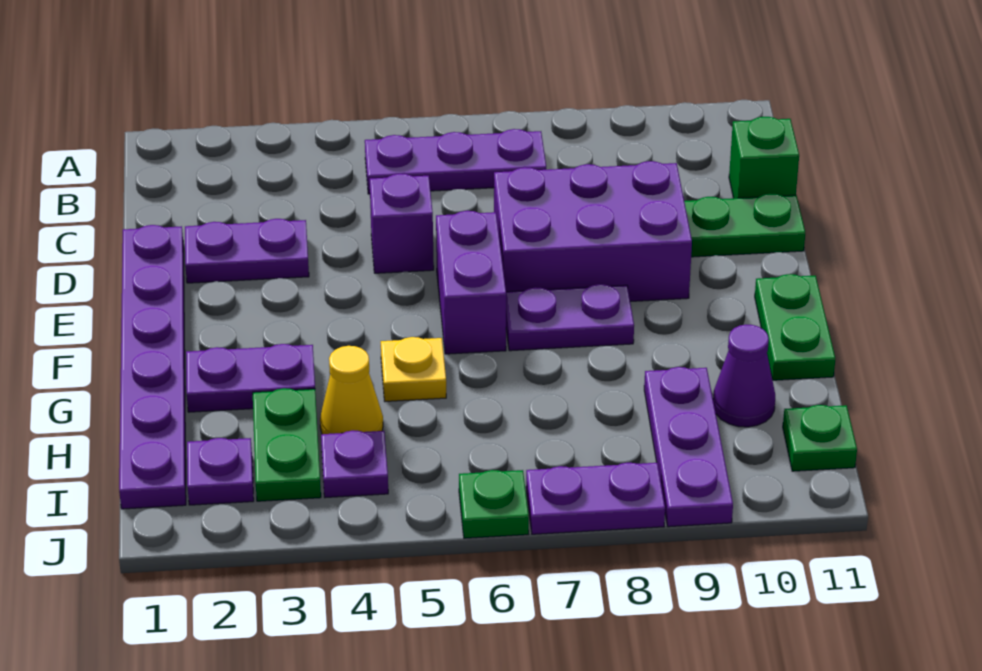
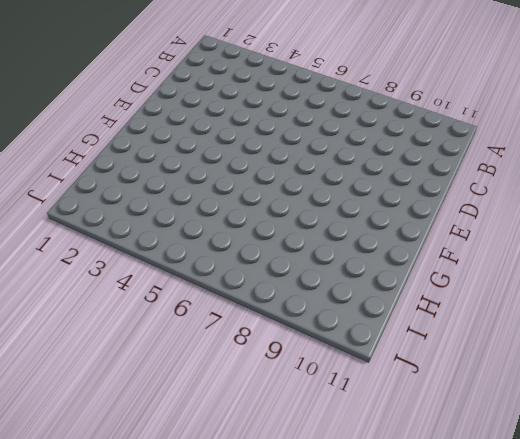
none -> purple plate B5:B7 level 1
none -> green brick C11 level 1
none -> purple plate D1:I1 level 1

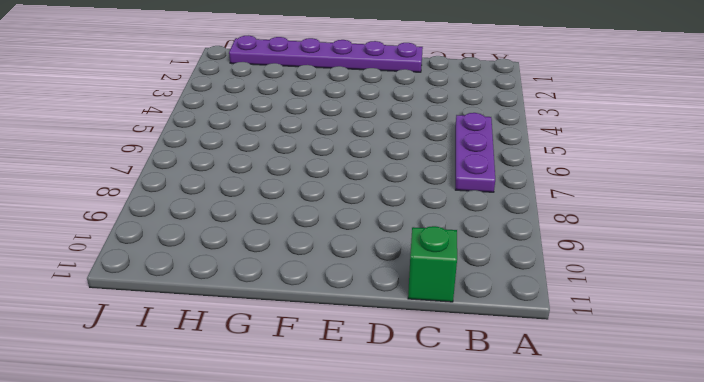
none -> purple plate D2:D3 level 1
none -> purple brick D5 level 1
none -> purple brick D7:E9 level 1

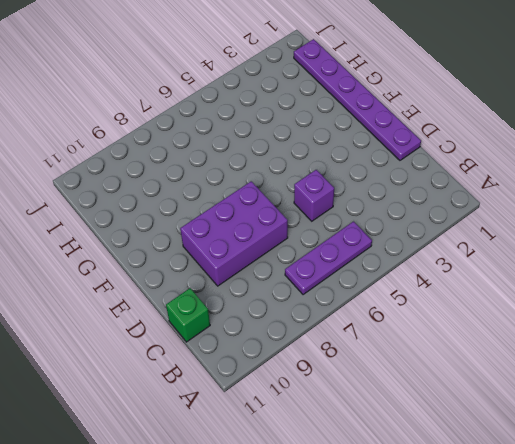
none -> purple plate D2:D3 level 1
none -> green plate D10:D11 level 1
none -> purple brick E6:F6 level 1

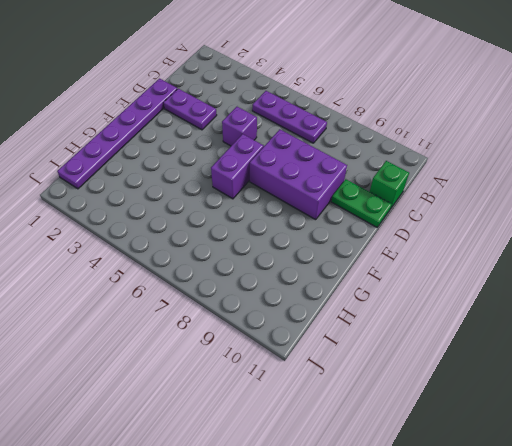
none -> purple plate F7:F8 level 1
none -> green plate F11:G11 level 1
none -> purple plate G2:G3 level 1

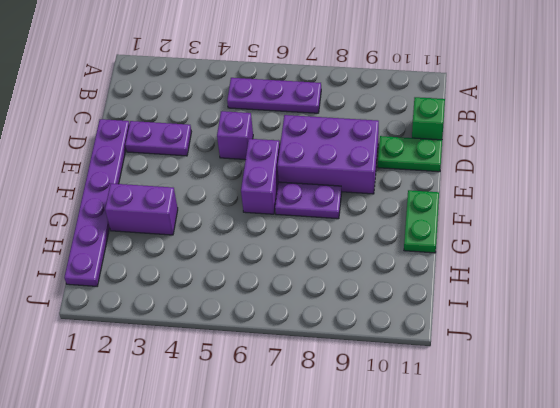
purple brick G2:G3 level 1 -> purple plate G2:G3 level 1
none -> yellow plate G5 level 1
none -> green plate H3:I3 level 1
none -> yellow cone H4 level 1

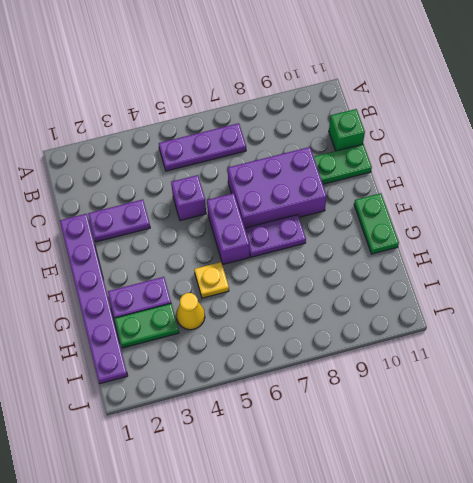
green plate H2:H3 level 1 -> green plate H3:I3 level 1
none -> purple plate H9:J9 level 1
none -> purple cone H10 level 1
none -> purple plate I2 level 1

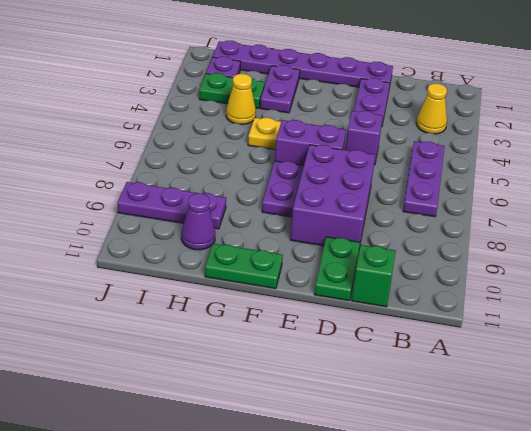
yellow cone B3 level 1 -> none
none -> purple plate I4 level 1
none -> green plate I11 level 1
none -> green plate J6 level 1

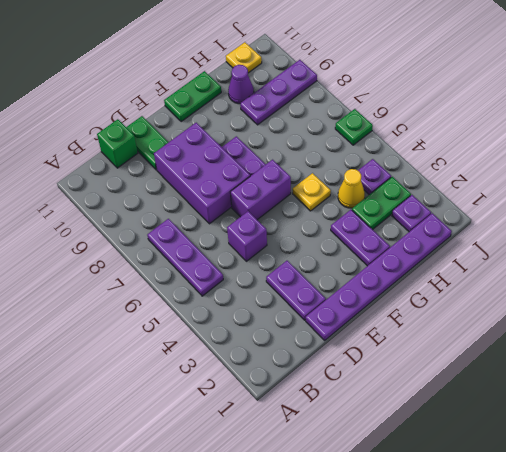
yellow plate I11 level 1 -> green plate I11 level 1
none -> purple plate J7:J8 level 1

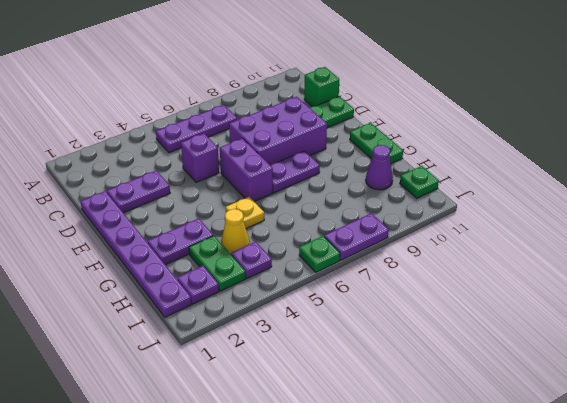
none -> purple plate H9:J9 level 1

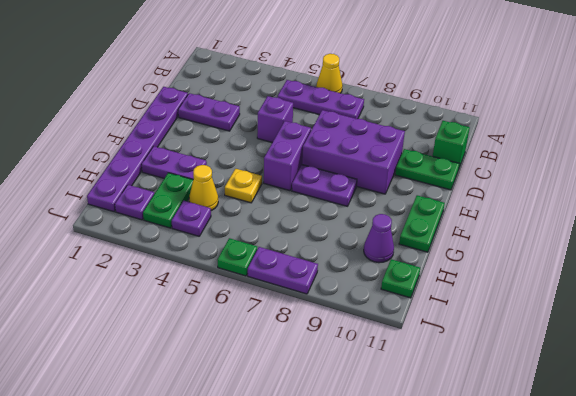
yellow cone A6 level 1 -> none
none -> purple plate H9:J9 level 1

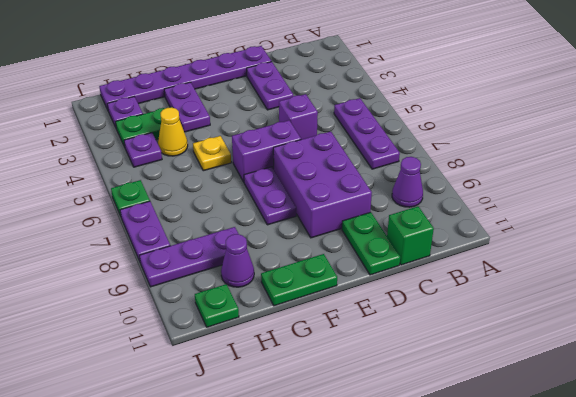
purple cone B9 level 1 -> none

